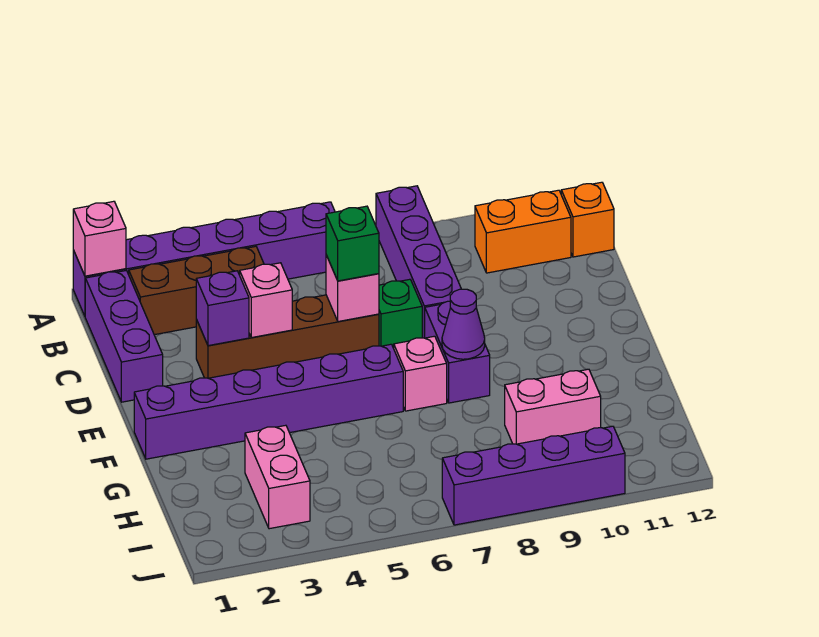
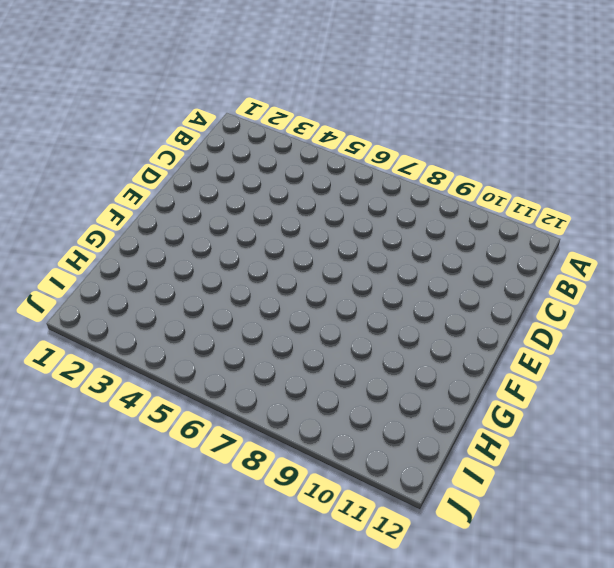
none -> purple brick A1:A6 level 1
none -> purple brick A8:D8 level 1
none -> purple brick B1:D1 level 1

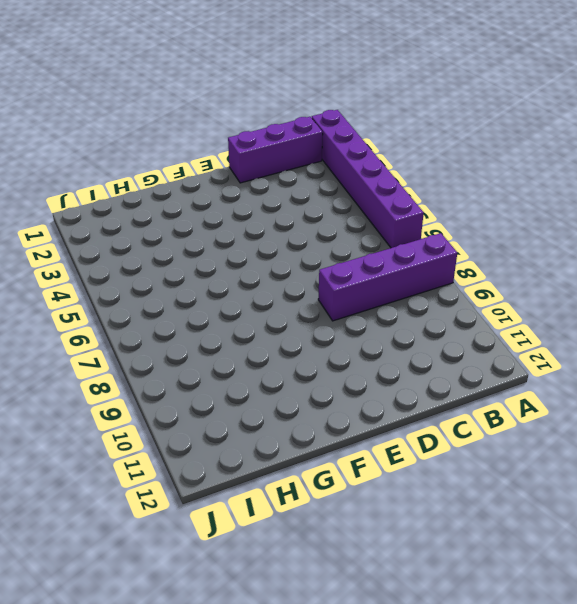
none -> brown brick B2:B4 level 1
none -> orange brick B10:B11 level 1
none -> orange brick B12 level 1

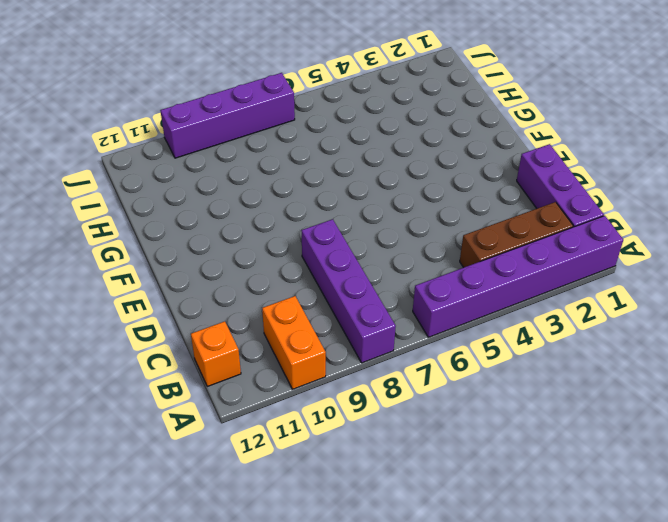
orange brick A10:B10 level 1 -> orange brick B10:B11 level 1
none -> brown brick D3:D6 level 1
none -> green brick D7 level 1
none -> purple brick E8:F8 level 1

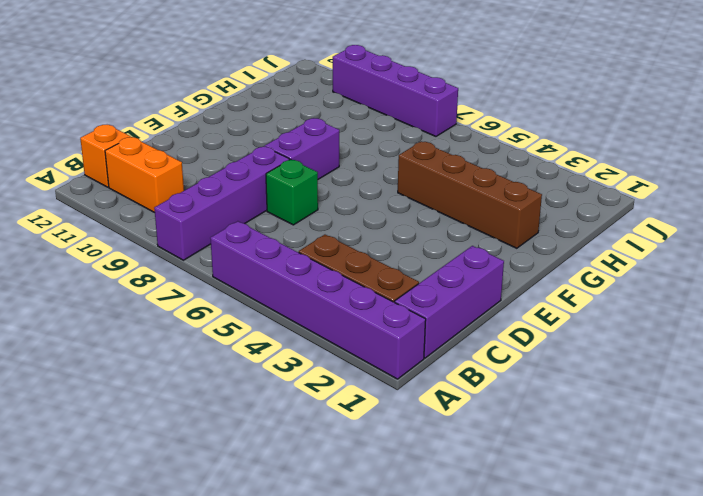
brown brick G2:G5 level 1 -> brown brick D3:D6 level 1
none -> purple brick F1:F6 level 1
none -> pink brick F7 level 1
none -> pink brick H3:I3 level 1

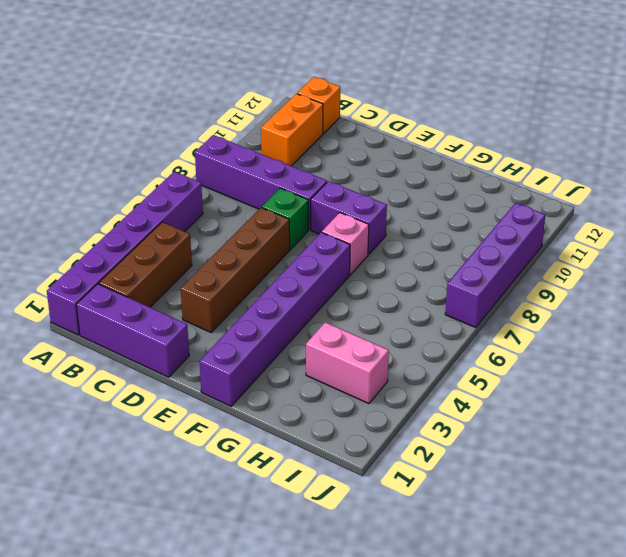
none -> pink brick H9:H10 level 1
none -> pink brick A1 level 2
none -> purple brick D3 level 2

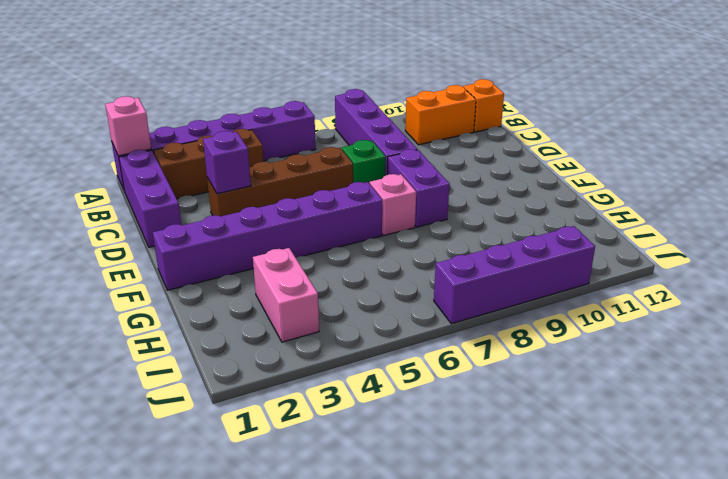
none -> pink brick H9:H10 level 1
none -> pink brick D4 level 2
none -> pink brick D6 level 2

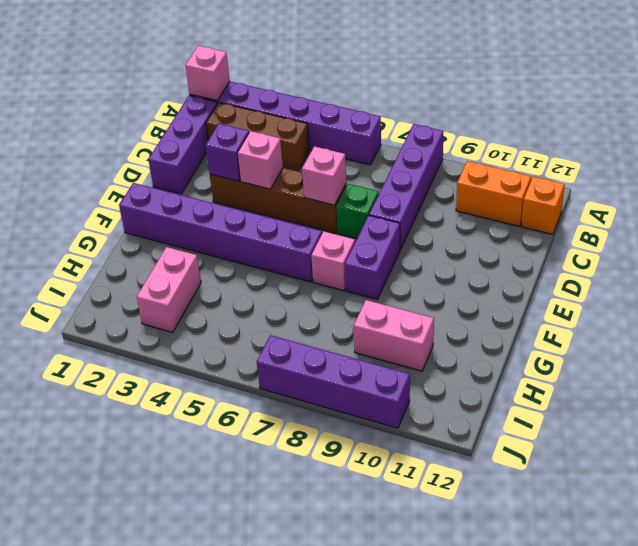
none -> purple cone F8 level 2
none -> green brick D6 level 3

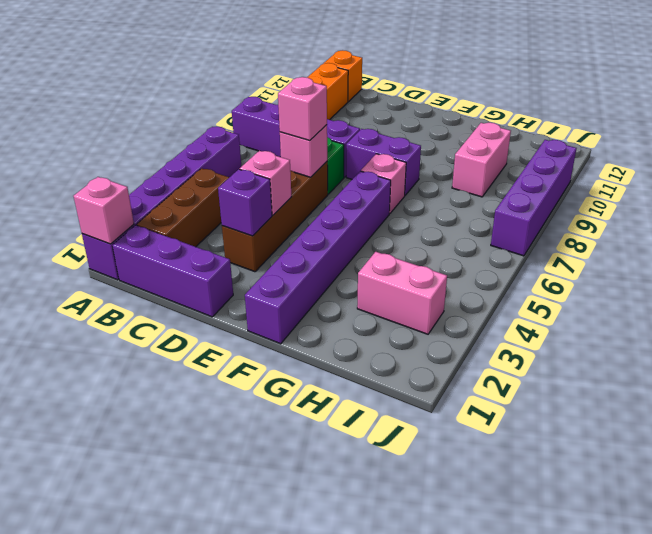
pink brick D6 level 3 -> green brick D6 level 3
none -> purple cone F8 level 2

